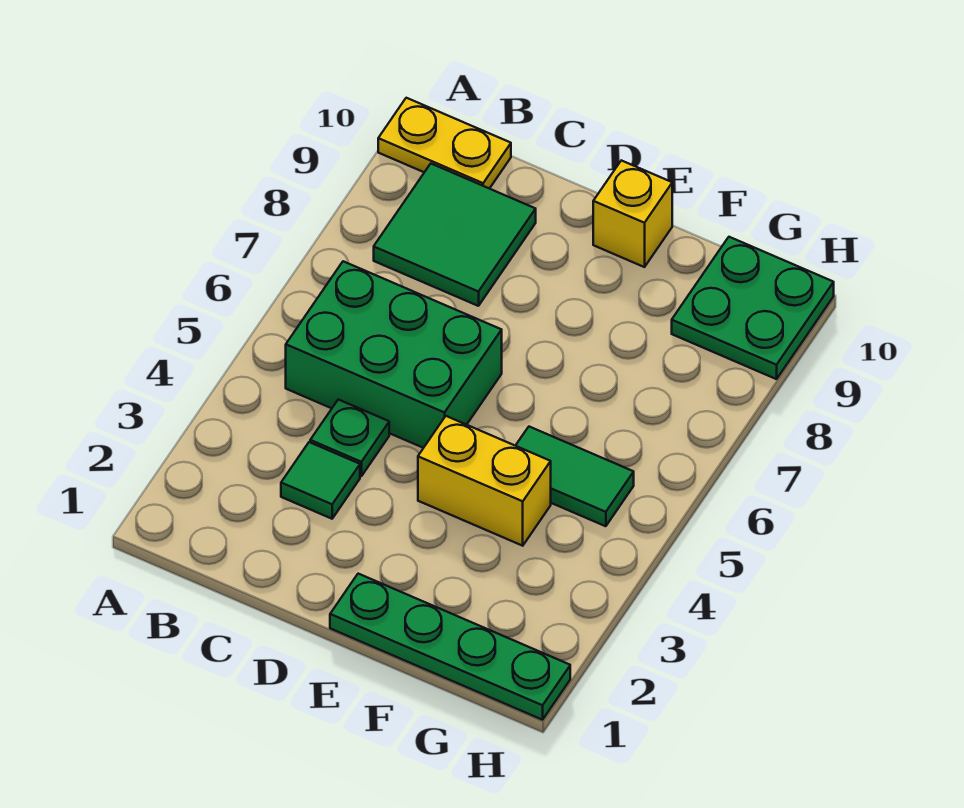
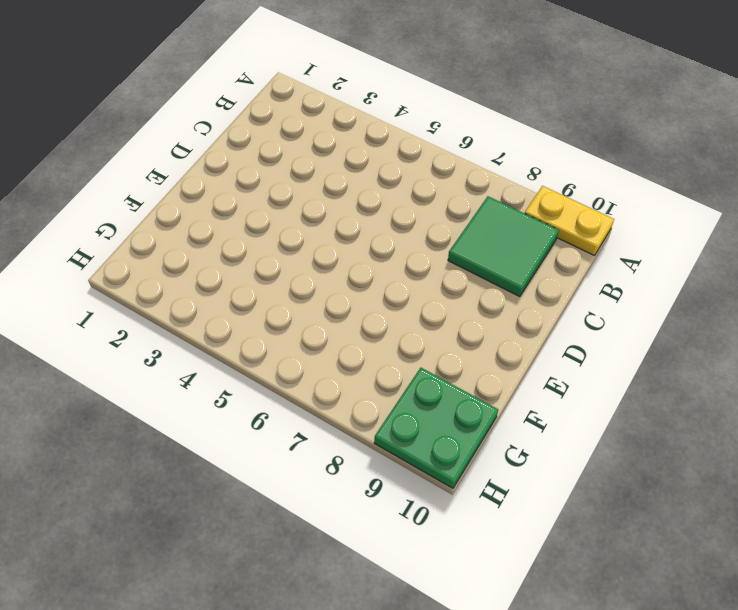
yellow plate A9:A10 level 1 -> yellow plate A10:B10 level 1
none -> green brick B5:D6 level 1
none -> green tile C3 level 1

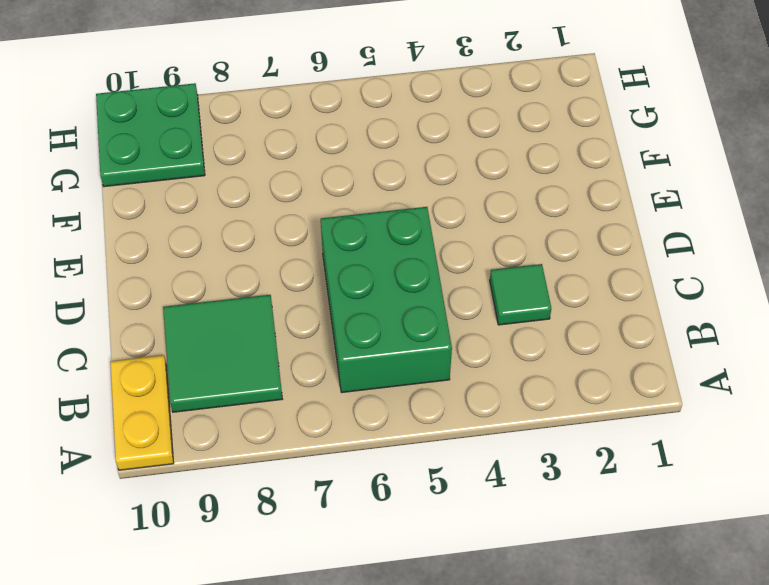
none -> green plate C4 level 1
none -> green plate E1:H1 level 1

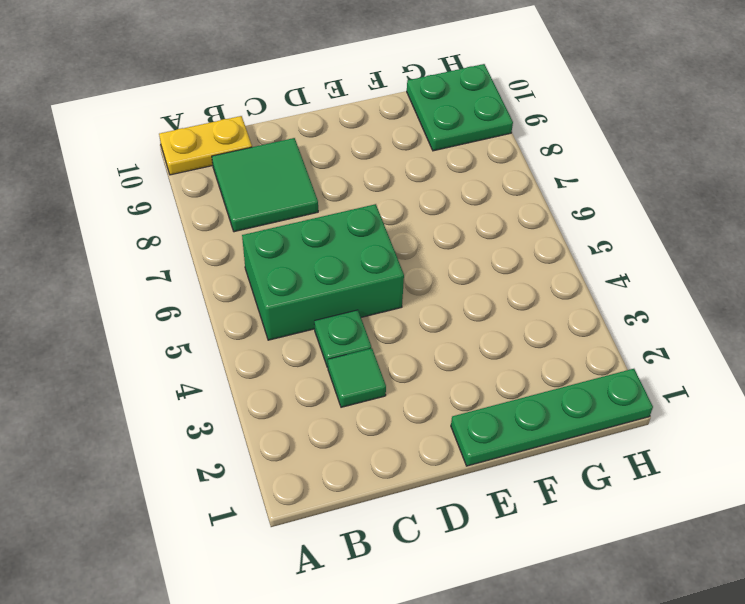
none -> yellow brick E4:F4 level 1
none -> yellow brick E10 level 1

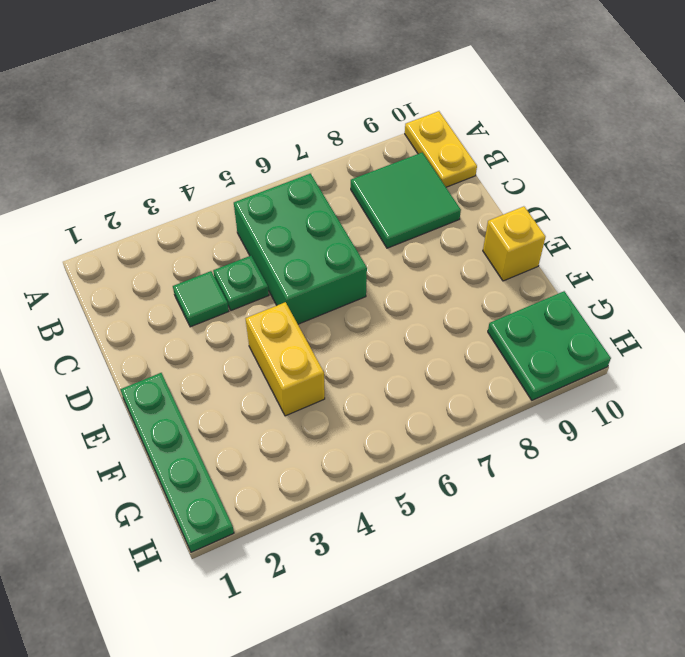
none -> green tile F5:G5 level 1

